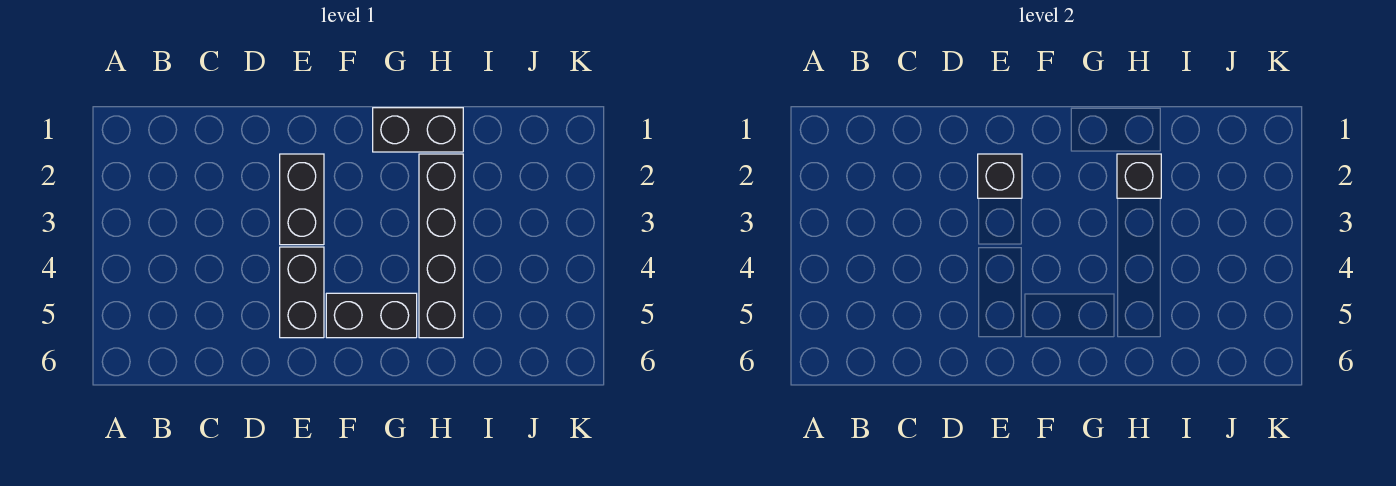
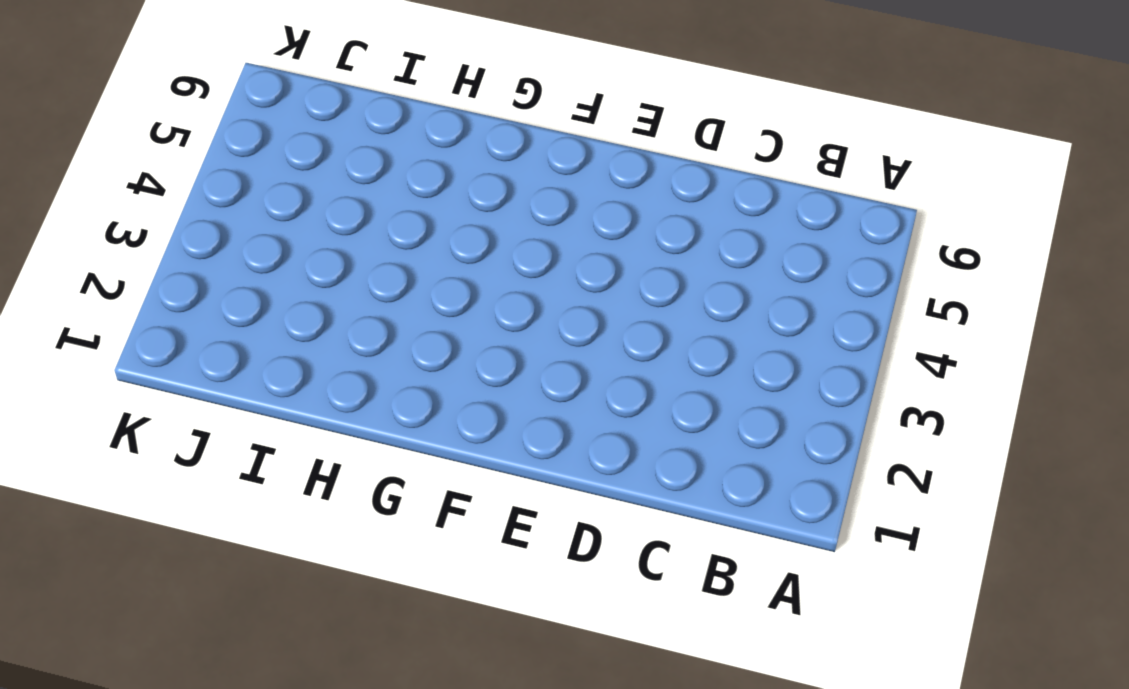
none -> black brick E2:E3 level 1
none -> black brick E4:E5 level 1

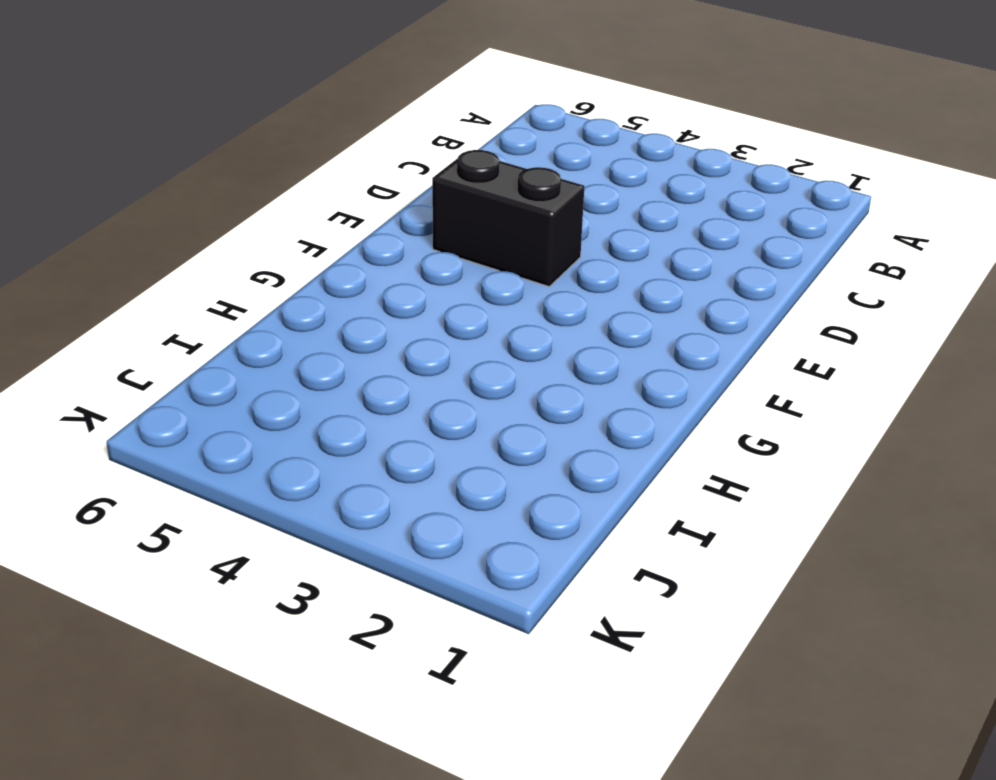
none -> black brick E2:E3 level 1
none -> black brick F5:G5 level 1

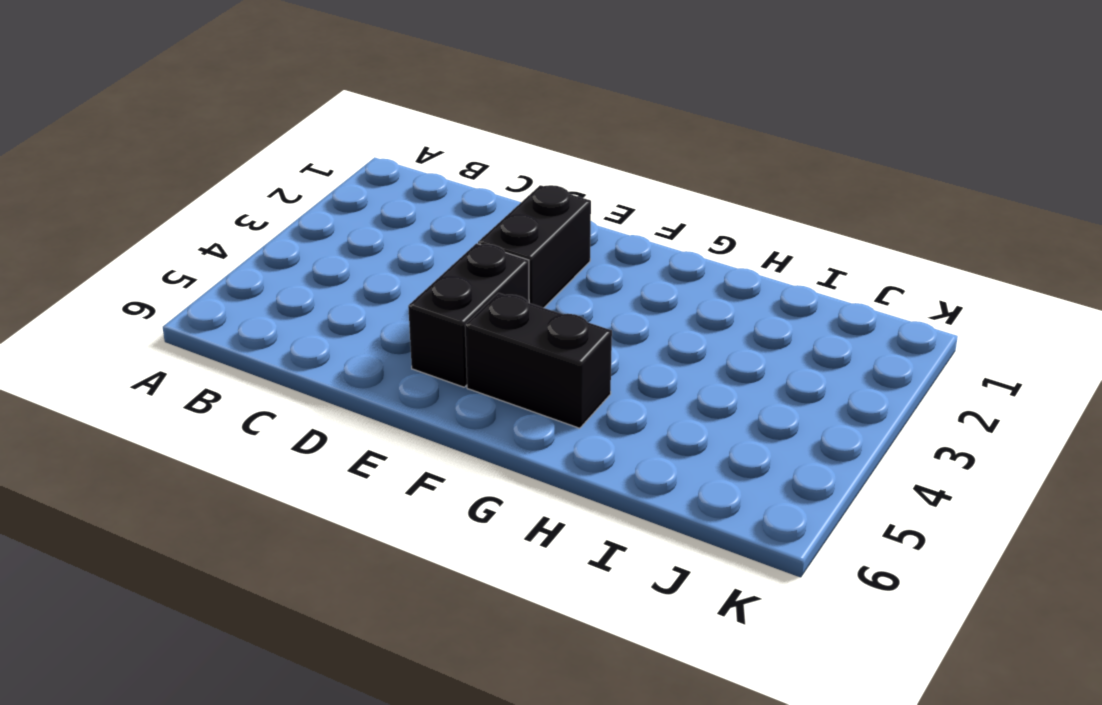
none -> black brick G1:H1 level 1
none -> black brick H2:H5 level 1

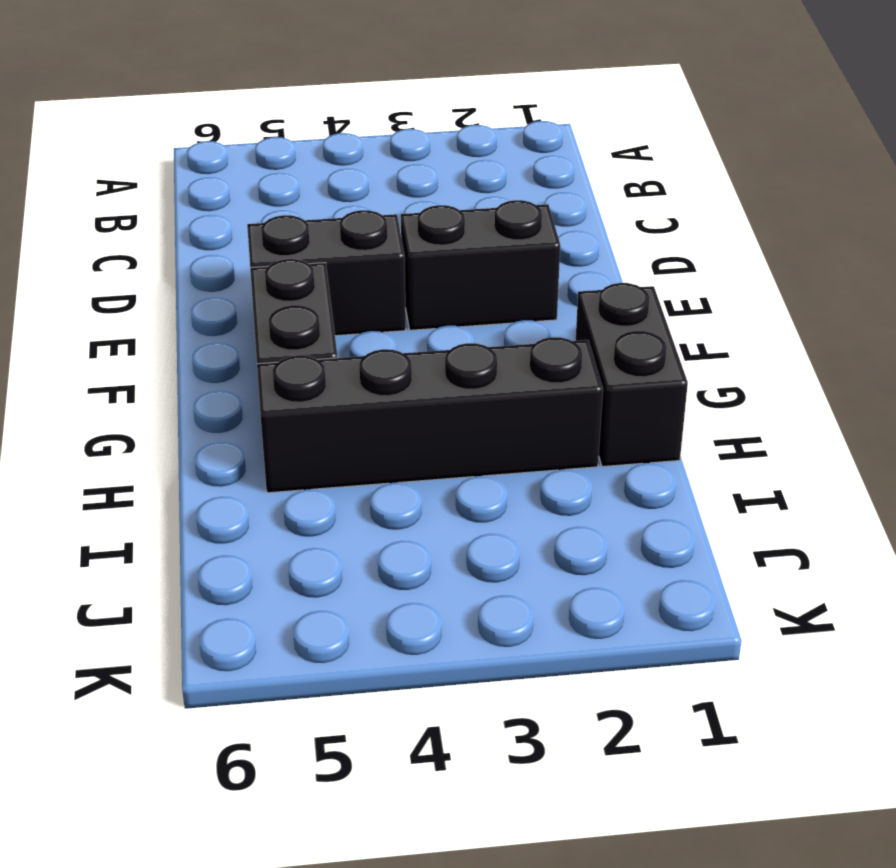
none -> black brick E2 level 2
none -> black brick H2 level 2

